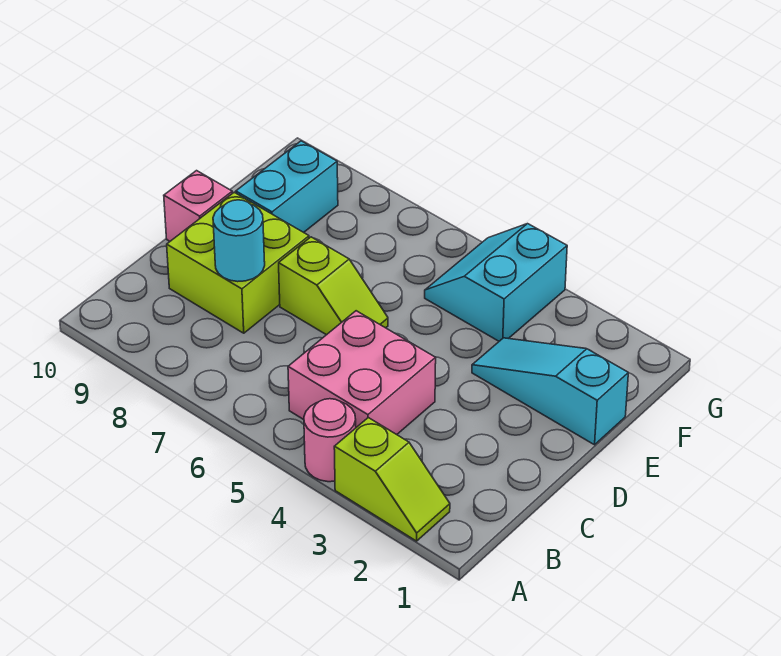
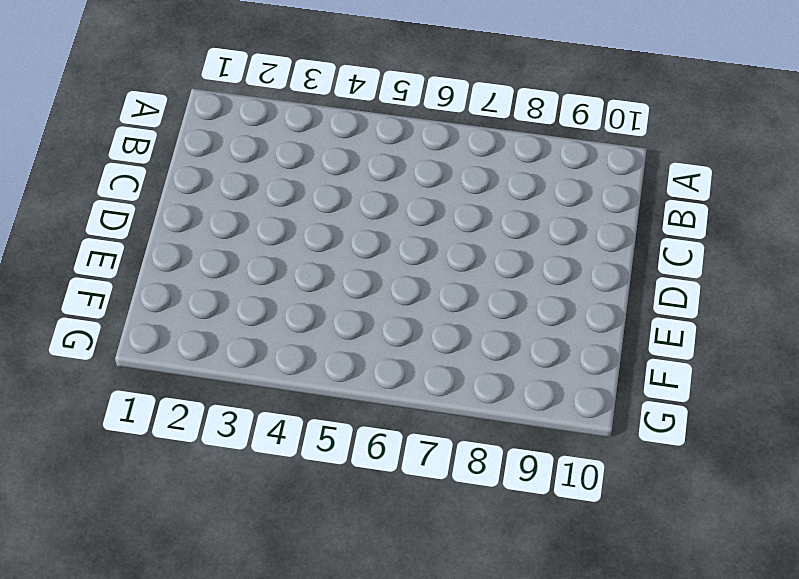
none -> lime slope A2:A3 level 1 top 3
none -> pink round brick A4 level 1

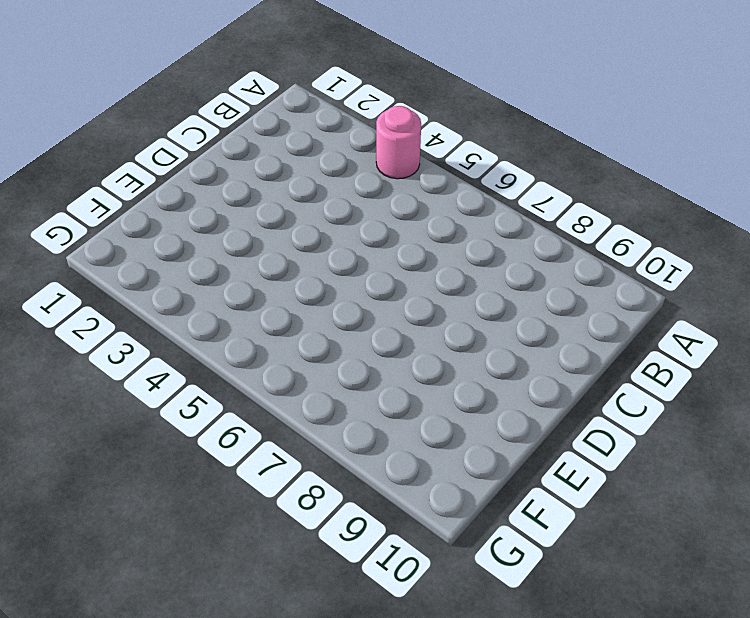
none -> lime slope A2:A3 level 1 top 3
none -> pink brick B4:C5 level 1

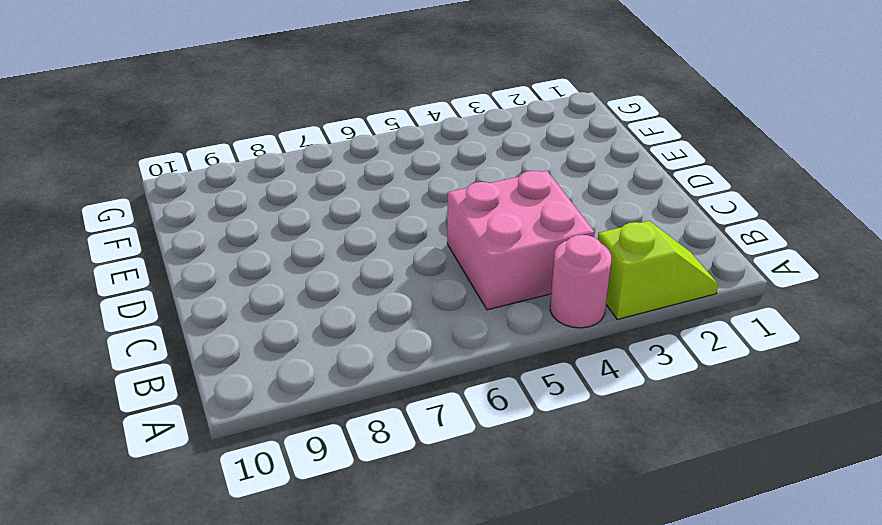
none -> lime brick C8:D9 level 1
none -> lime slope D6:D7 level 1 top 7

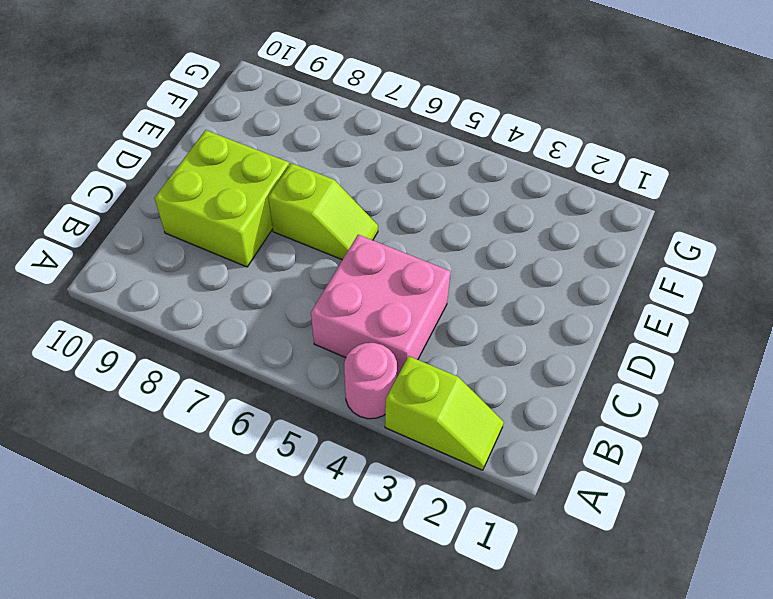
none -> pink brick D10 level 1
none -> cyan slope E1:E3 level 1 top 1

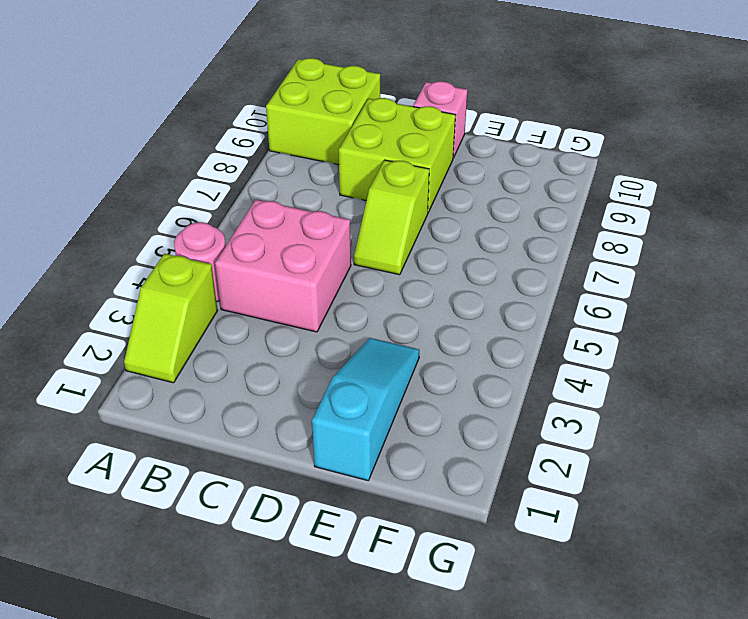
lime brick A9:B10 level 1 -> none
none -> cyan brick E9:F9 level 1
none -> cyan slope F4:G5 level 1 top 4

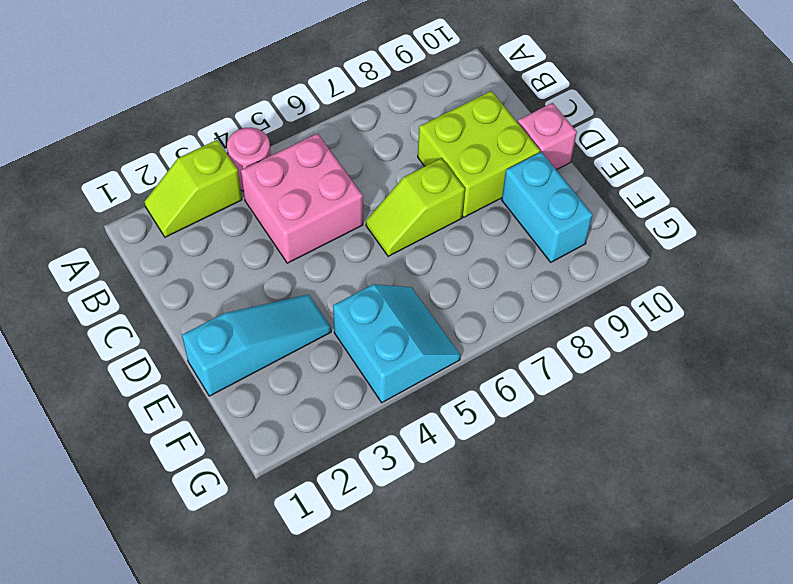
none -> cyan round brick C8 level 2

